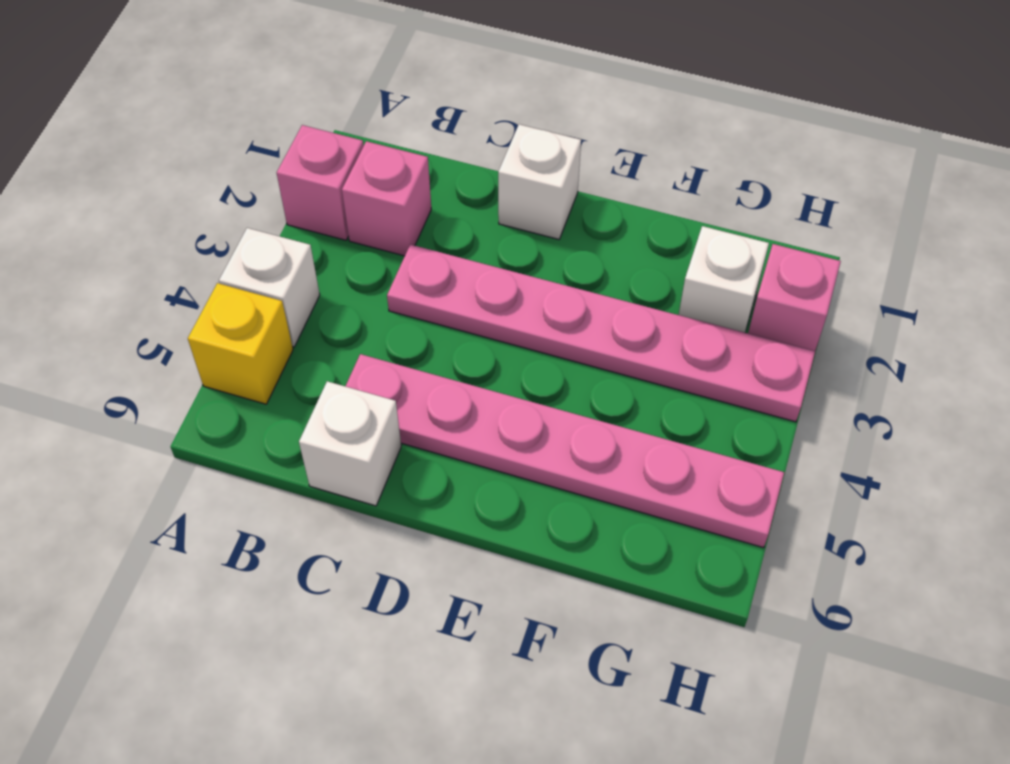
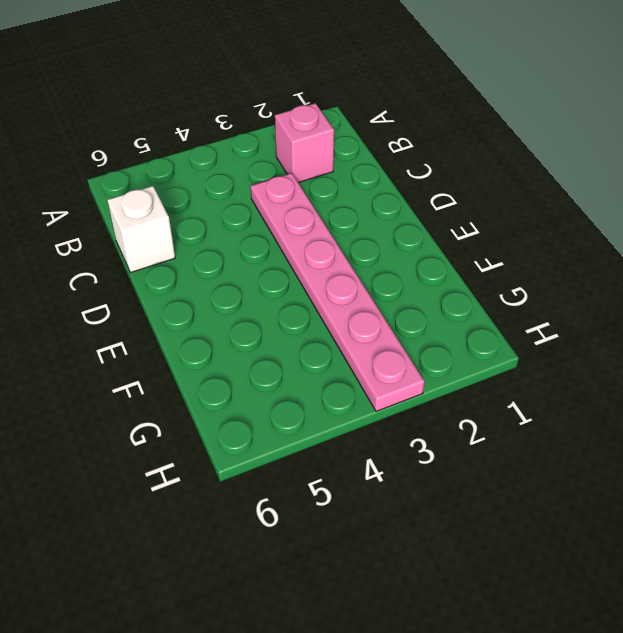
none -> pink brick A2 level 1
none -> white brick A4 level 1

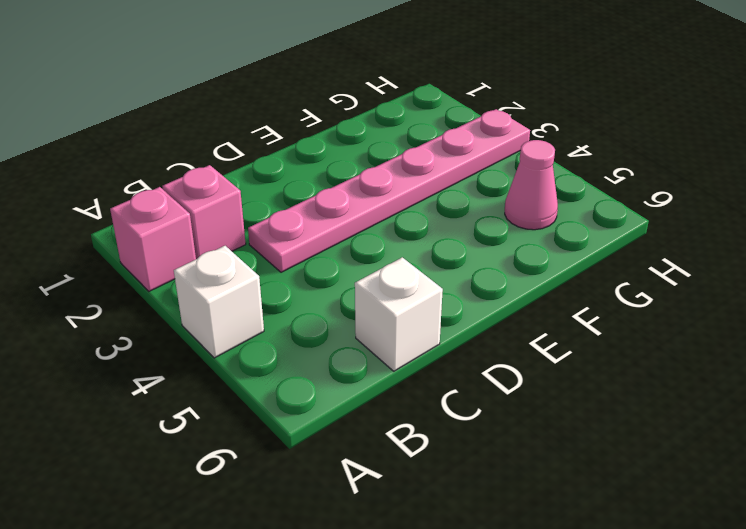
pink cone G5 level 1 -> pink plate C5:H5 level 1
none -> yellow brick A5 level 1
none -> white brick D1 level 1

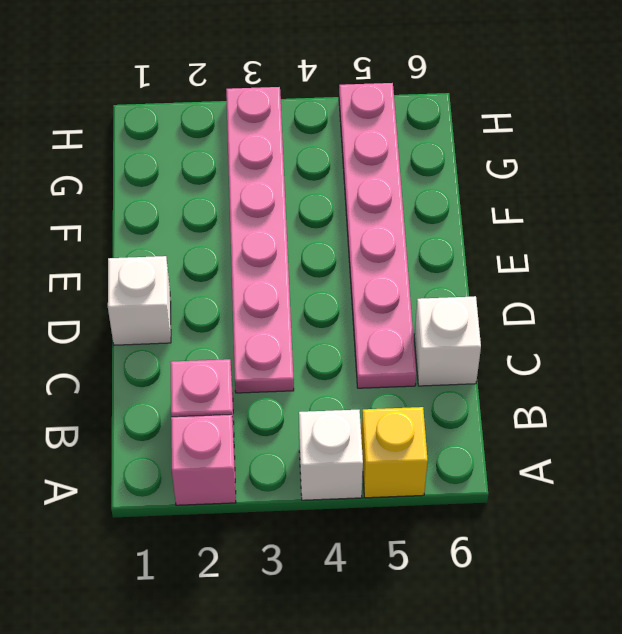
none -> white brick G2 level 1
none -> pink brick H2 level 1

